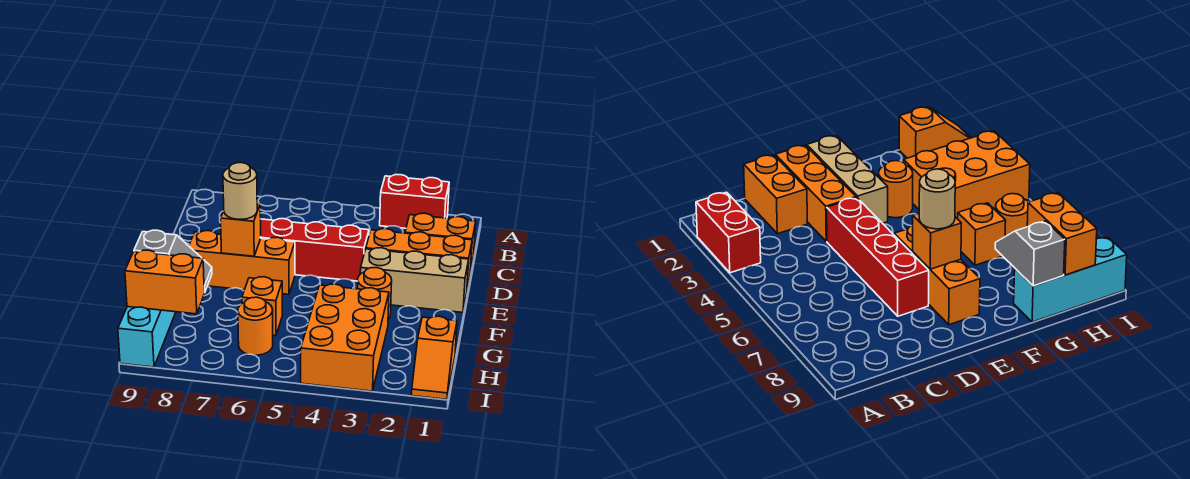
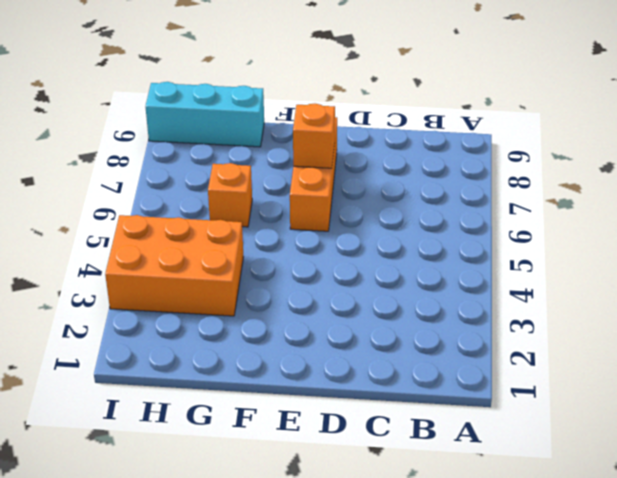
none -> red brick A2:A3 level 1
none -> orange brick C1:C2 level 1
none -> orange brick D1:D3 level 1

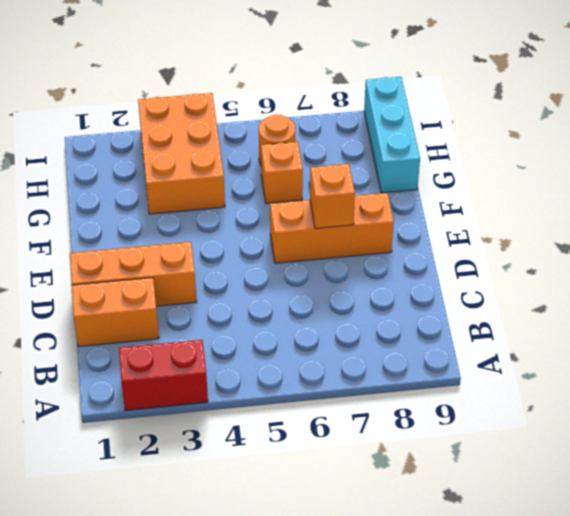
none -> red brick D4:D7 level 1
none -> tan brick E1:E3 level 1
none -> orange round brick F3 level 1

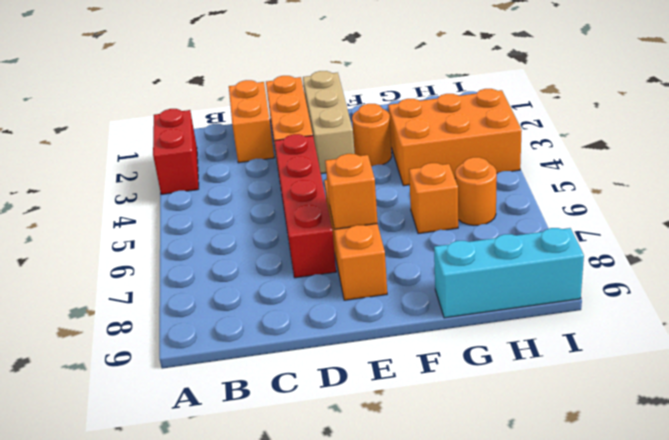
none -> orange slope H1:I1 level 1 top H
none -> grey slope G8:G9 level 2 top 9
none -> orange brick H8:H9 level 2

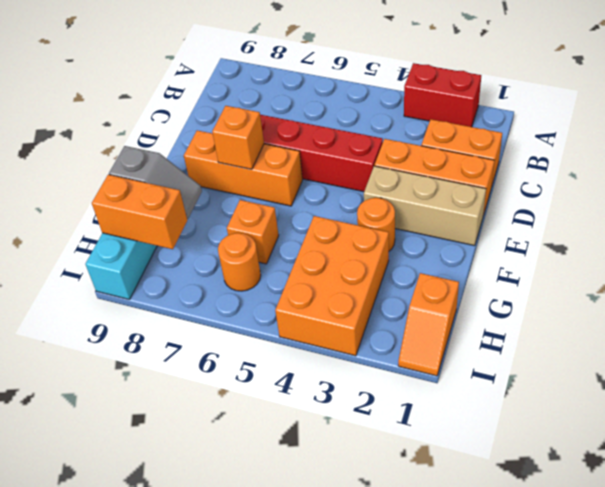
none -> tan round brick E7 level 3

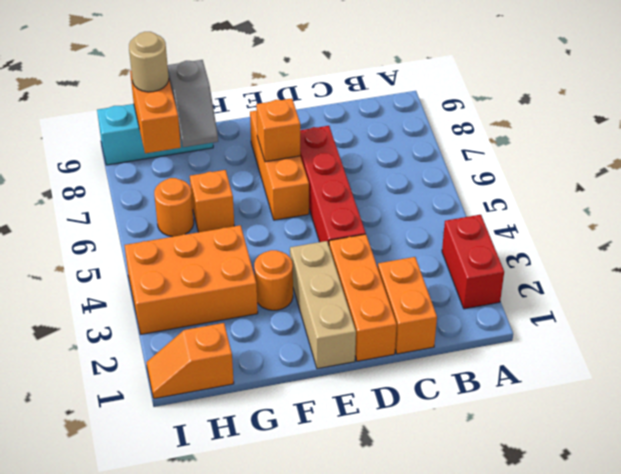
tan round brick H9 level 3 -> tan round brick E7 level 3

